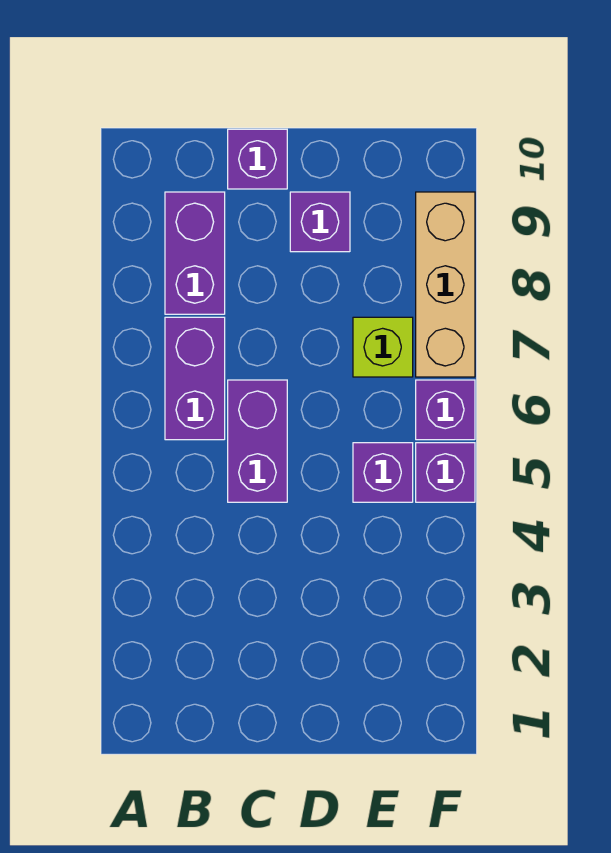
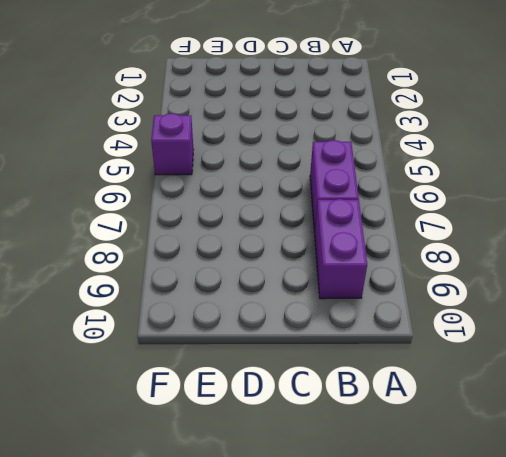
none -> purple brick C5:C6 level 1
none -> purple brick C10 level 1

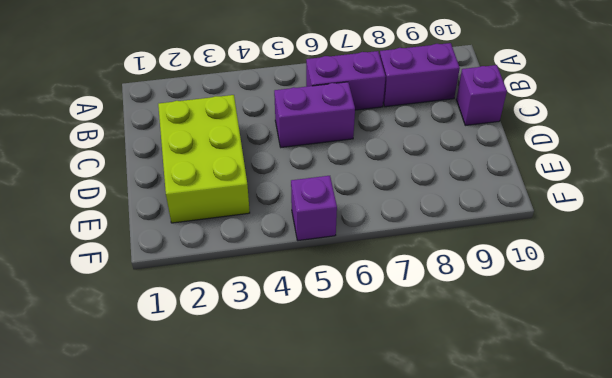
lime brick C2:E3 level 1 -> none
none -> purple brick D9 level 1
none -> purple brick E5 level 1

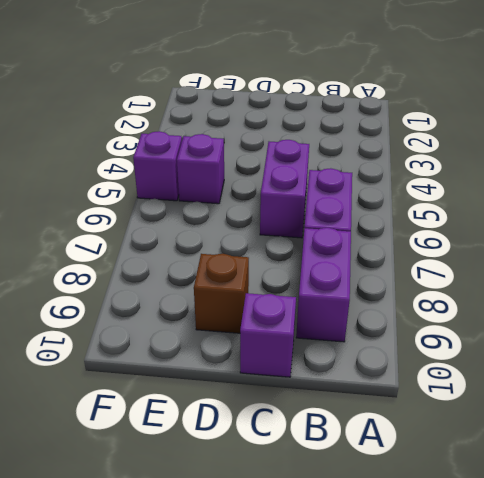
brown brick D9 level 1 -> purple brick D9 level 1
none -> lime brick E7 level 1
none -> purple brick F6 level 1

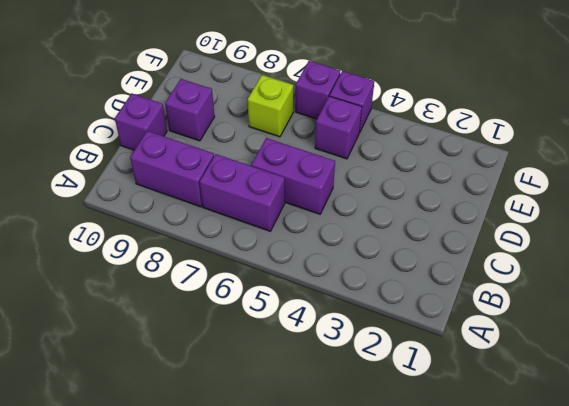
none -> tan brick F7:F9 level 1

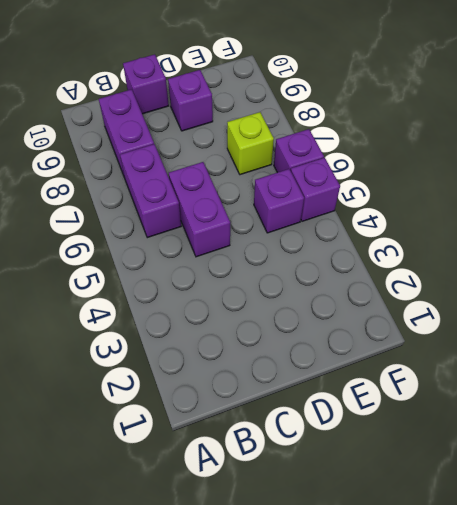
none -> tan brick F7:F9 level 1

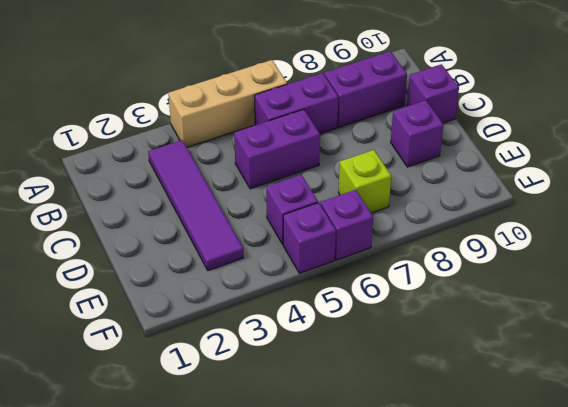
tan brick A4:A6 level 1 -> tan brick F7:F9 level 1
purple tile B3:E3 level 1 -> none

